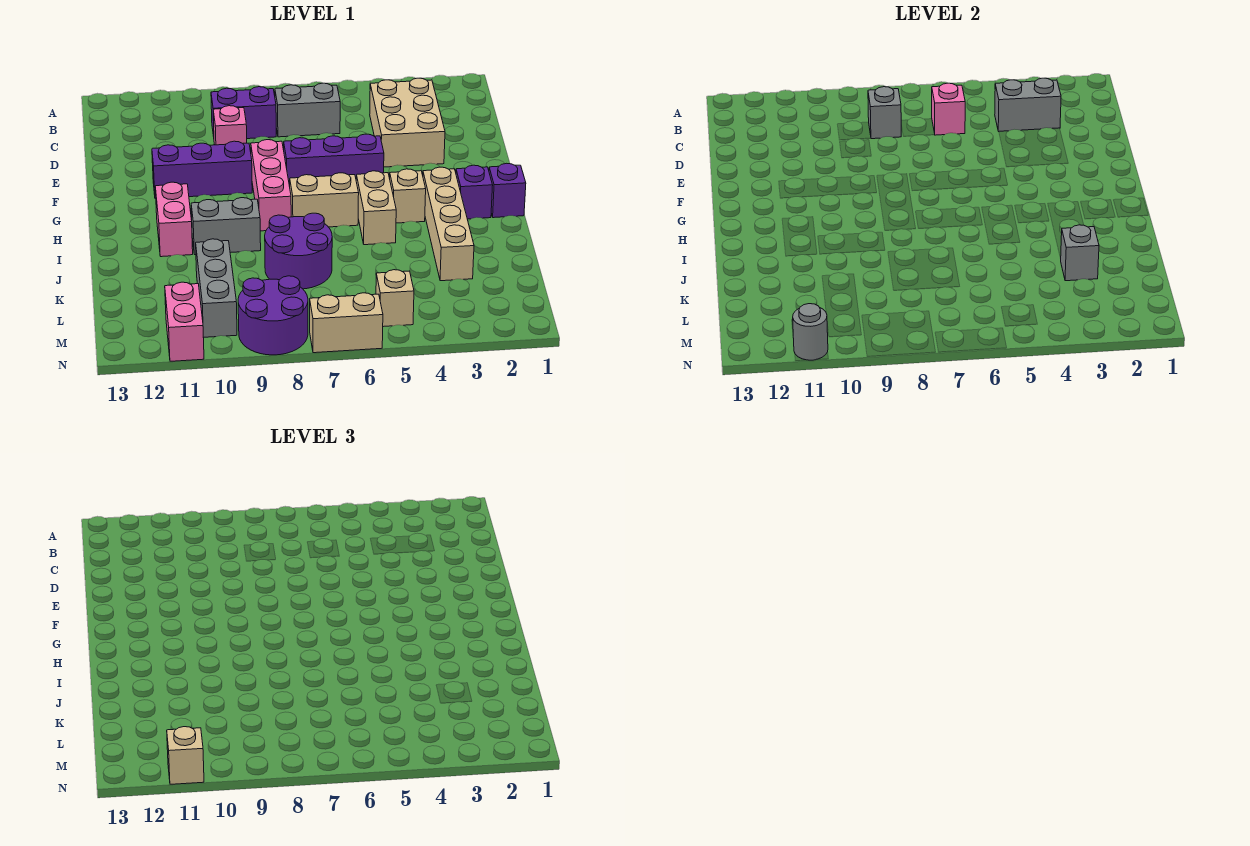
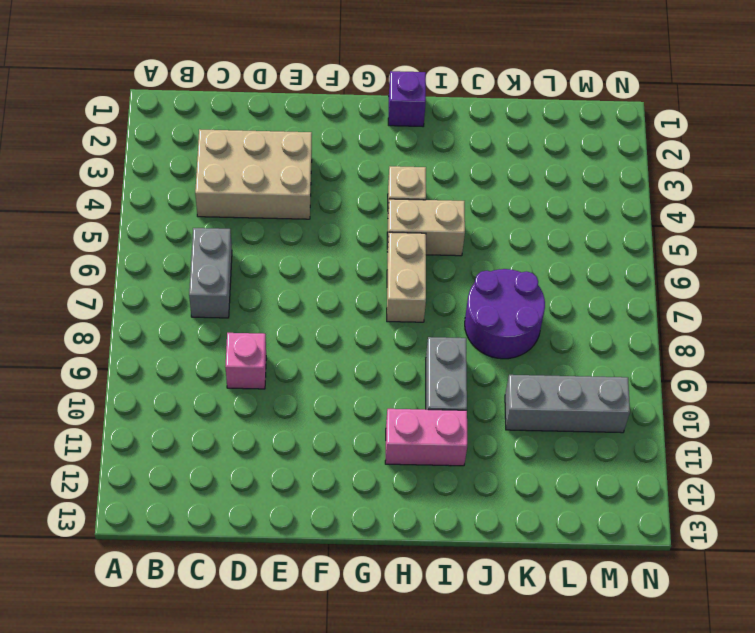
none -> purple brick C8:C9 level 1
none -> purple brick F5:F7 level 1
none -> pink brick F8:H8 level 1

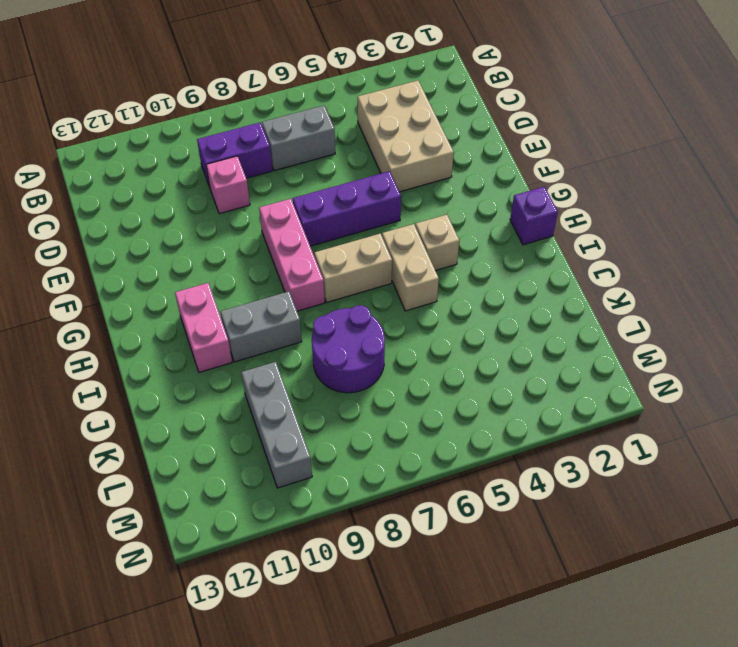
none -> purple brick F9:F11 level 1
none -> purple brick H2 level 1
none -> tan brick H3:K3 level 1

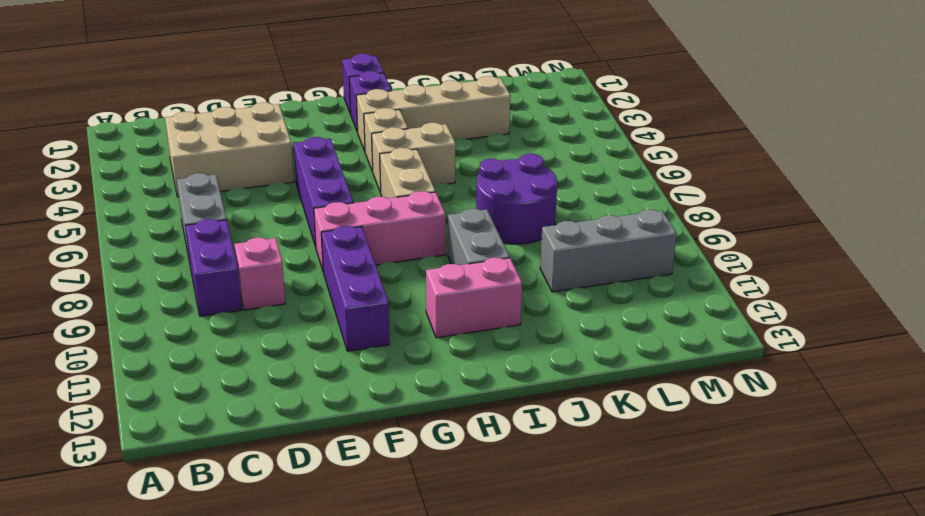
none -> tan brick M5 level 1
none -> purple round brick M8:N9 level 1
none -> pink brick M11:N11 level 1

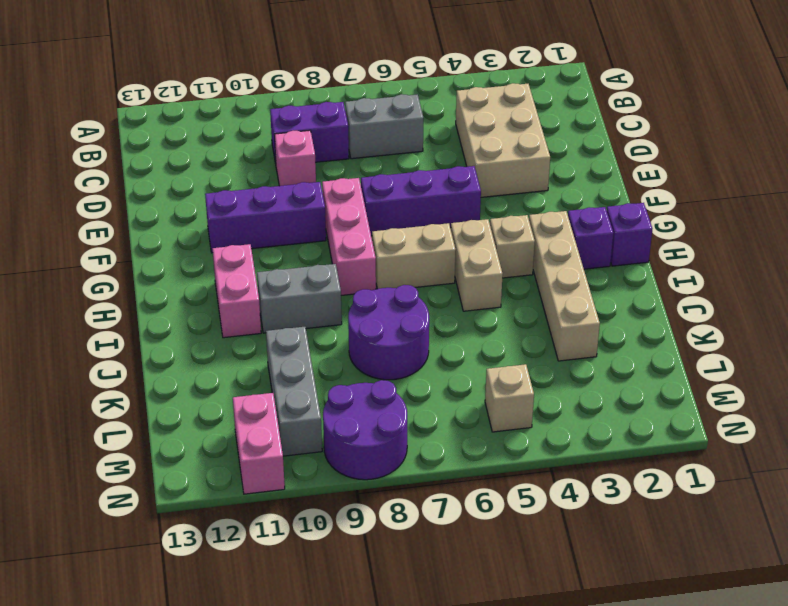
none -> tan brick N6:N7 level 1
none -> grey brick C3:C4 level 2
none -> pink brick C6 level 2

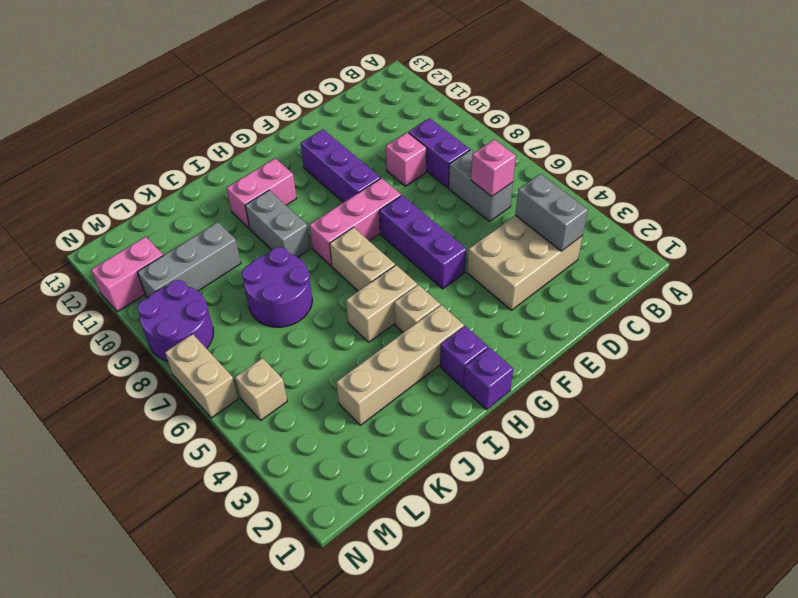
none -> grey brick C8 level 2
none -> grey brick K3 level 2
none -> grey round brick N11 level 2

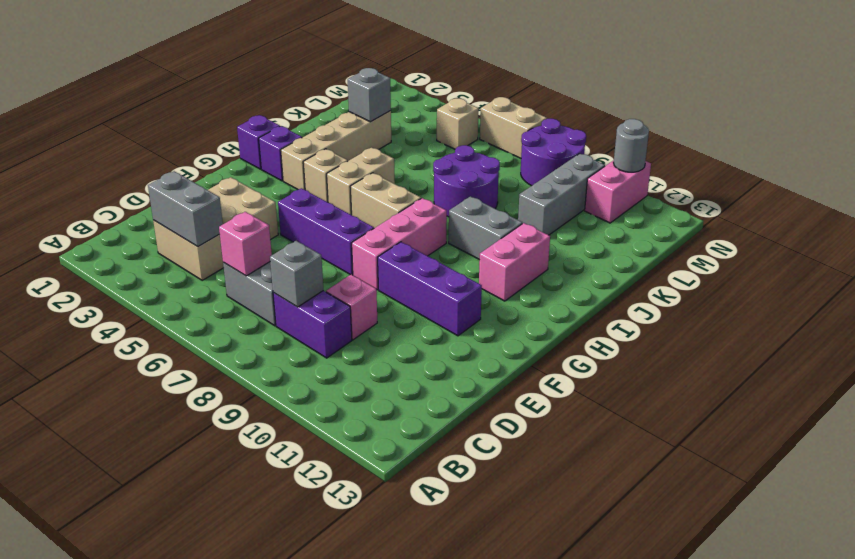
none -> tan brick N11 level 3

